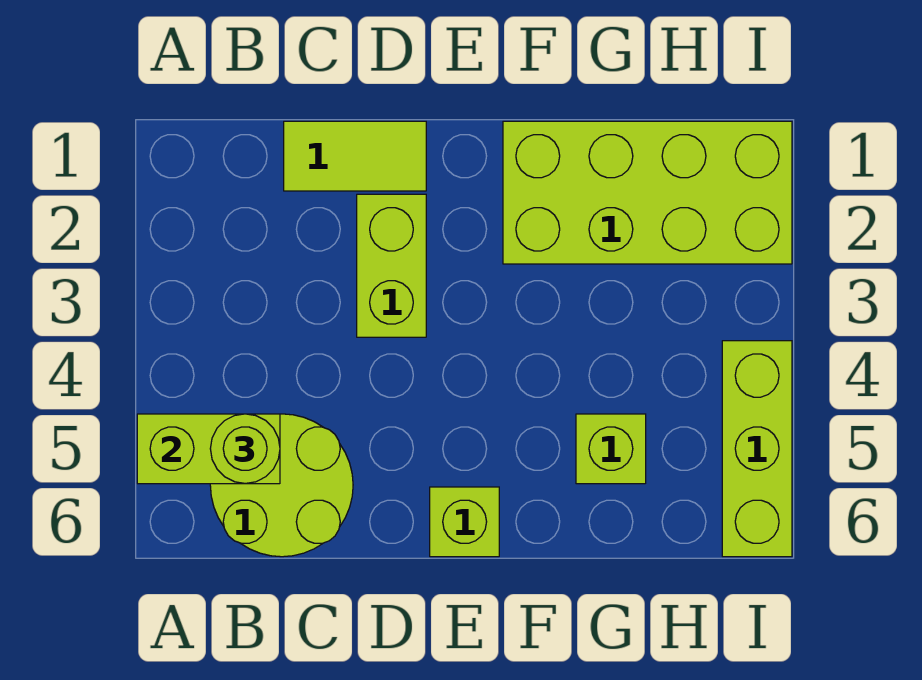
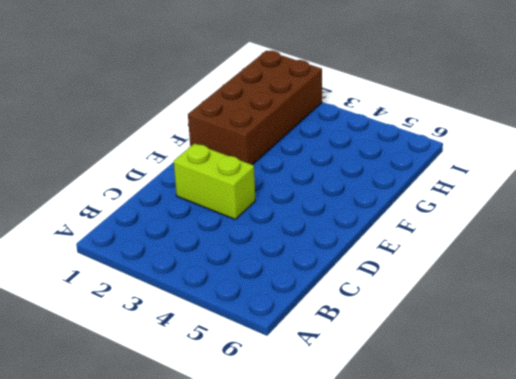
brown brick F1:I2 level 1 -> lime brick F1:I2 level 1
none -> lime round brick B5:C6 level 1
none -> lime tile C1:D1 level 1

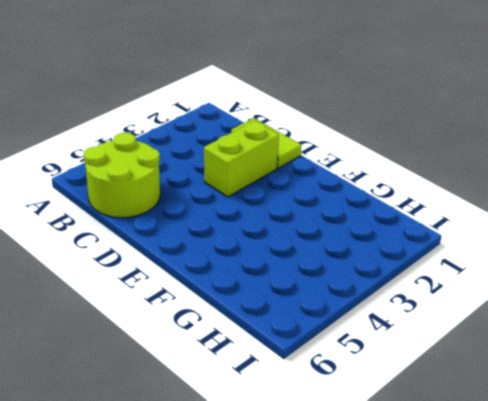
none -> lime brick E6 level 1
none -> lime brick F1:I2 level 1

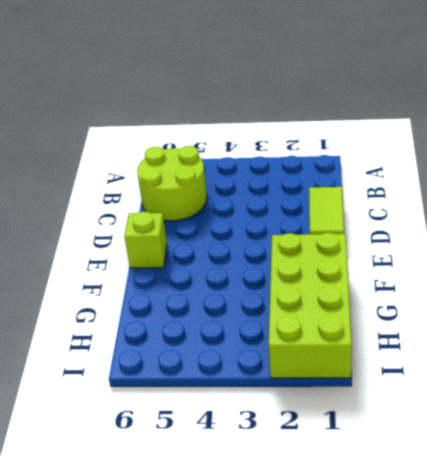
none -> lime brick D2:D3 level 1
none -> lime brick G5 level 1

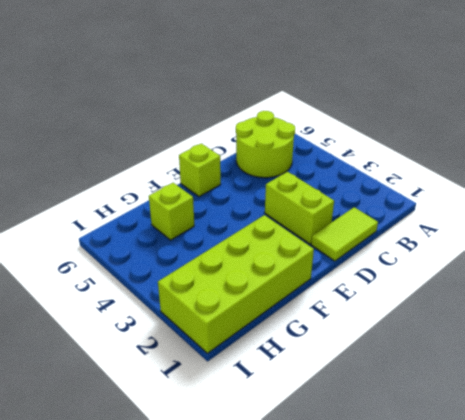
none -> lime brick I4:I6 level 1
none -> lime brick A5:B5 level 2

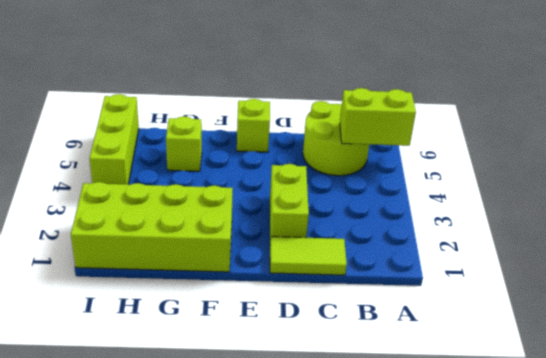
none -> lime round brick B5 level 3

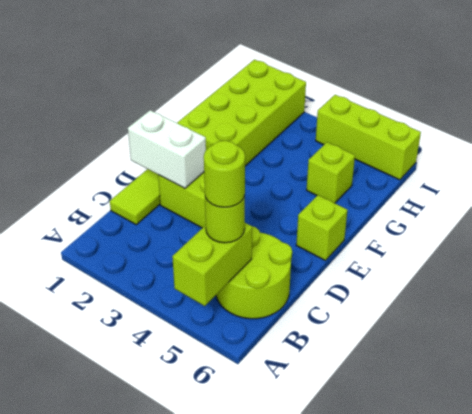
lime round brick B5 level 4 -> none
white brick D1:D2 level 2 -> none

